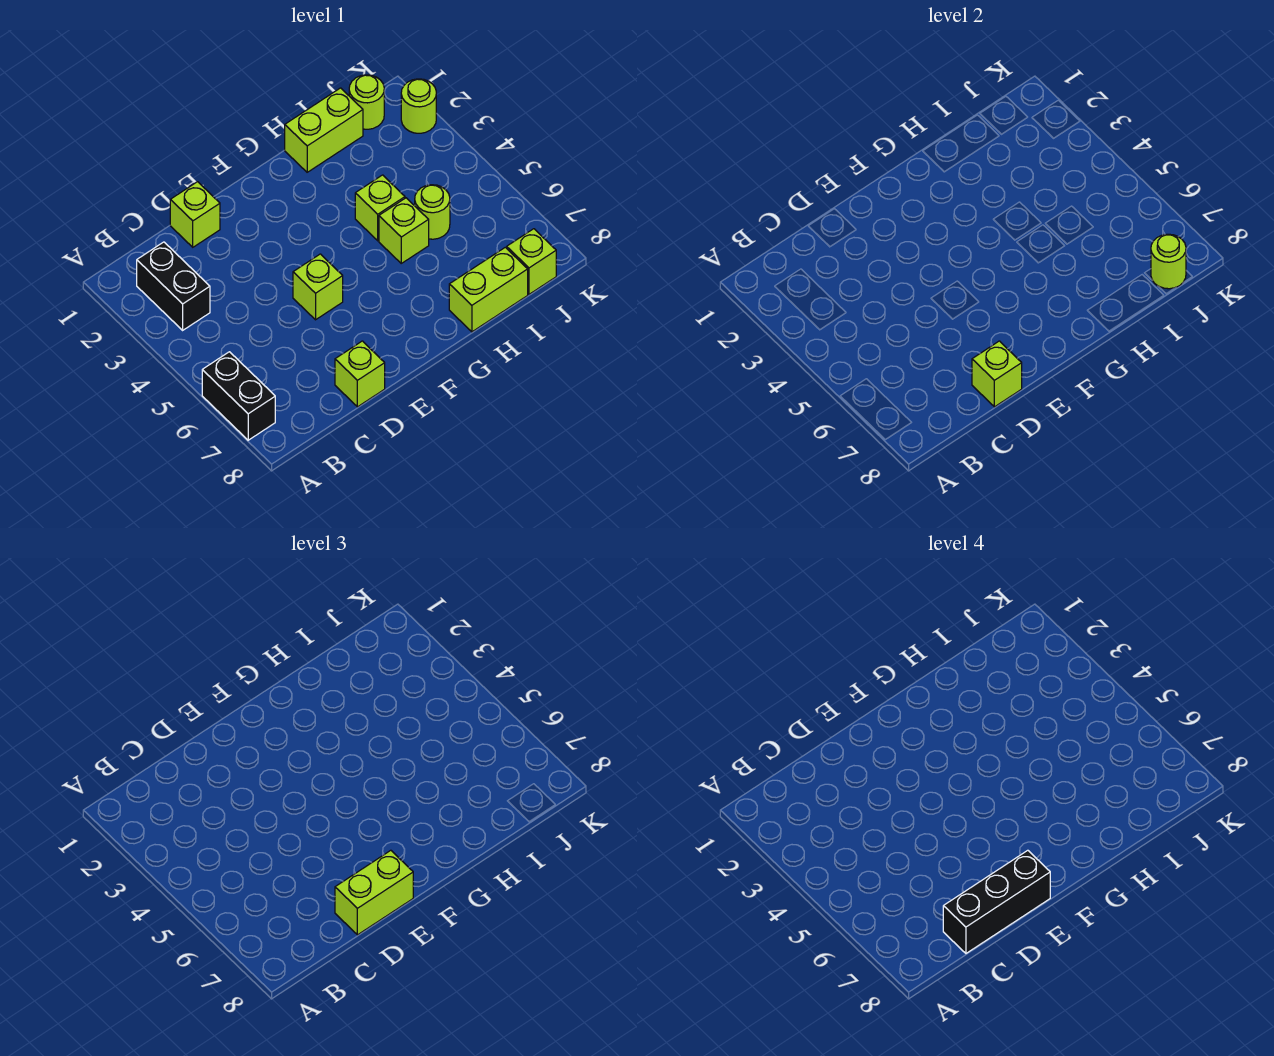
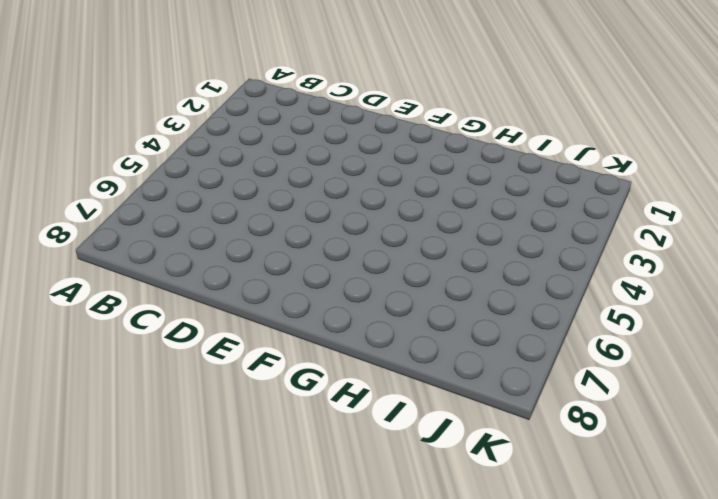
none -> black brick A6:A7 level 1
none -> black brick B2:B3 level 1
none -> lime brick D1 level 1

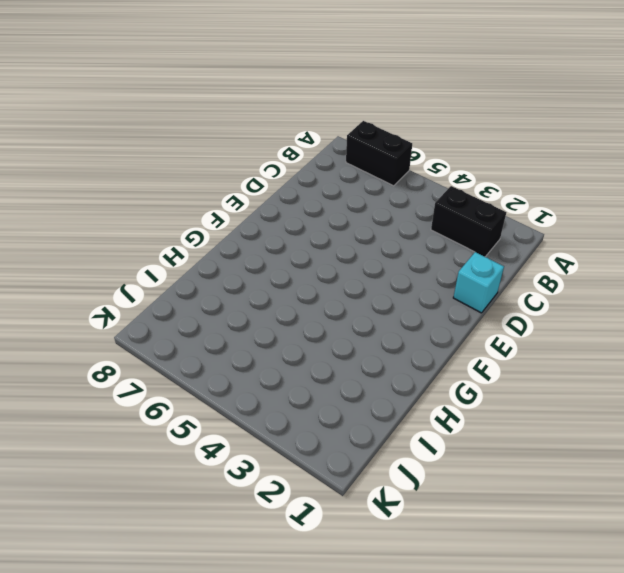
cyan brick D1 level 1 -> lime brick D1 level 1
none -> lime brick D8 level 1
none -> lime brick E5 level 1
none -> lime brick H1:I1 level 1

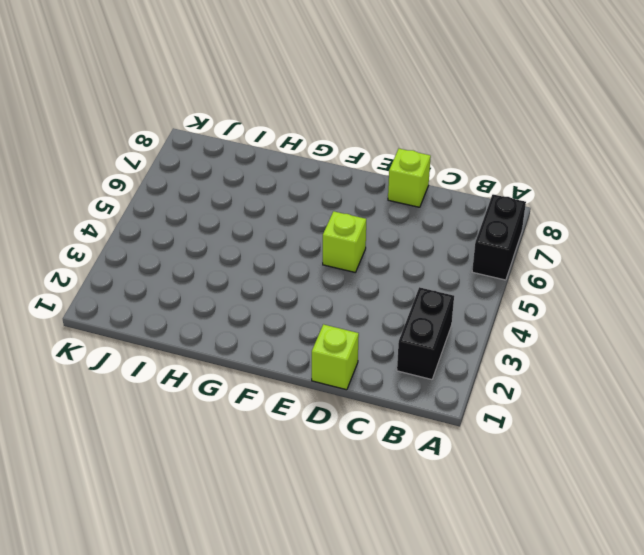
none -> lime brick H1:I1 level 1
none -> lime brick H4 level 1
none -> lime brick H5 level 1

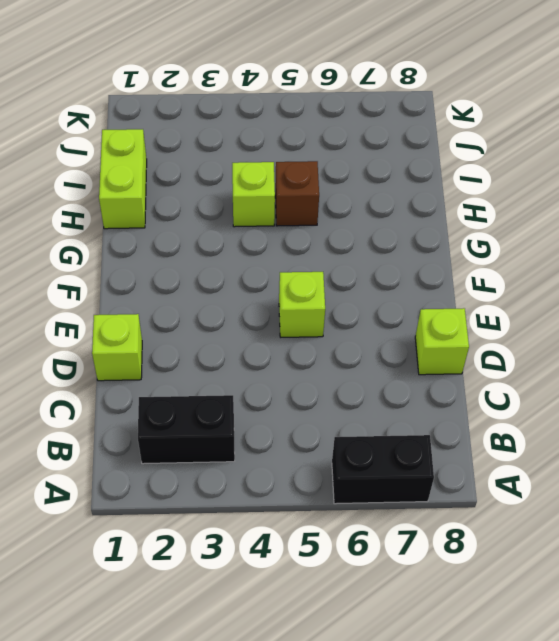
brown brick H5 level 1 -> lime brick H5 level 1
none -> lime brick H8:I8 level 1
none -> lime round brick I5 level 1
none -> lime round brick J1 level 1

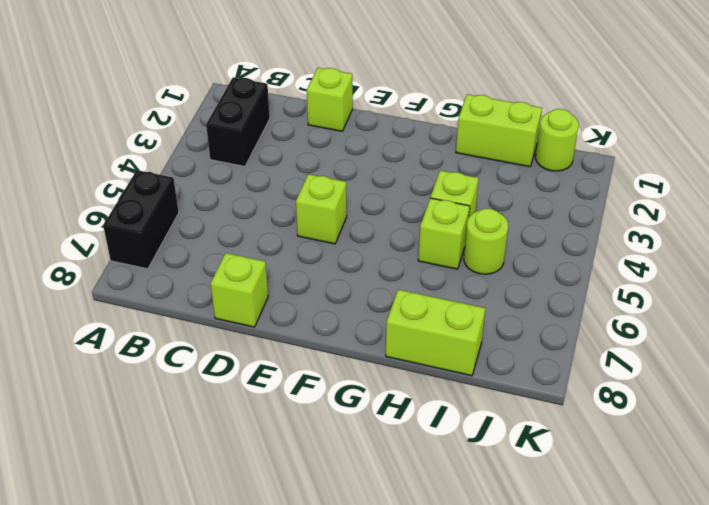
none -> lime brick J8 level 1
none -> lime round brick K2 level 1
none -> lime brick D8 level 2

